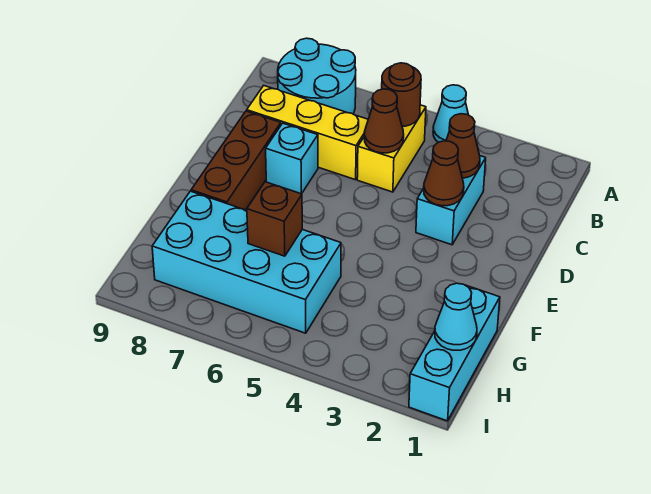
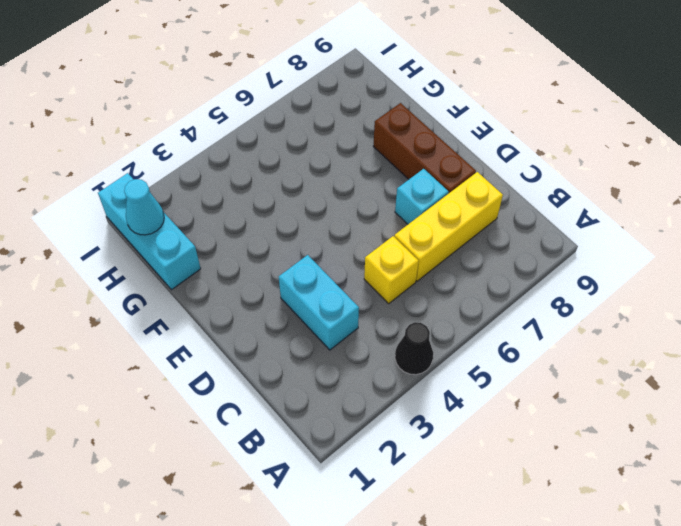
black cone A4 level 1 -> cyan cone A4 level 1
yellow brick C5 level 1 -> yellow brick B5:C5 level 1
none -> cyan round brick A7:B8 level 1
none -> cyan brick G5:H8 level 1
none -> brown round brick B5 level 2

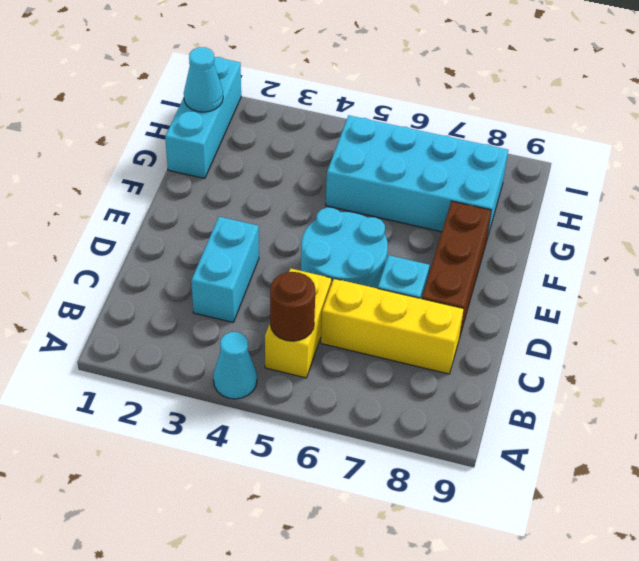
cyan round brick D5:E6 level 1 -> cyan round brick A7:B8 level 1
none -> brown cone C3 level 2
none -> brown cone C5 level 2
none -> brown cone D3 level 2

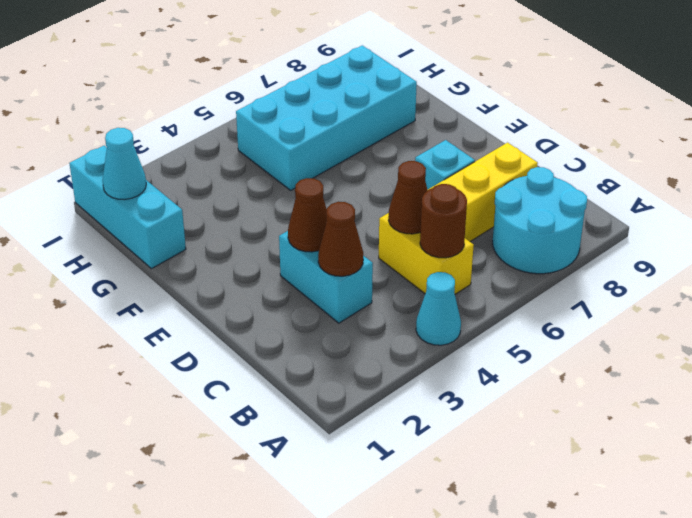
none -> brown brick D8:F8 level 1
none -> brown brick G6 level 2

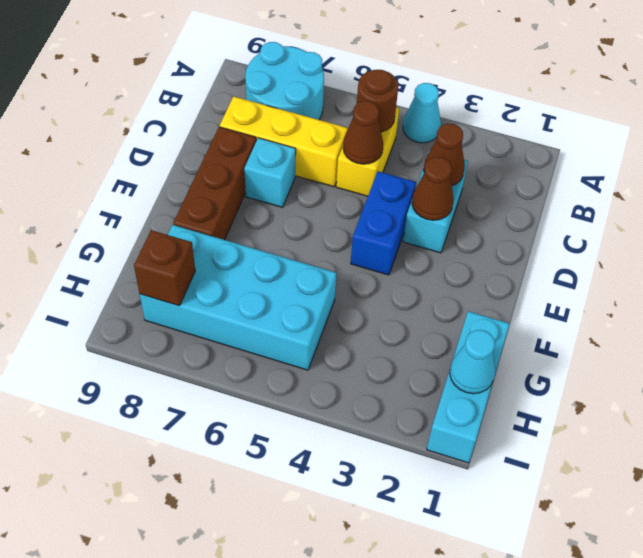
blue brick D4:E4 level 1 -> none
brown brick H8 level 2 -> brown brick G6 level 2

